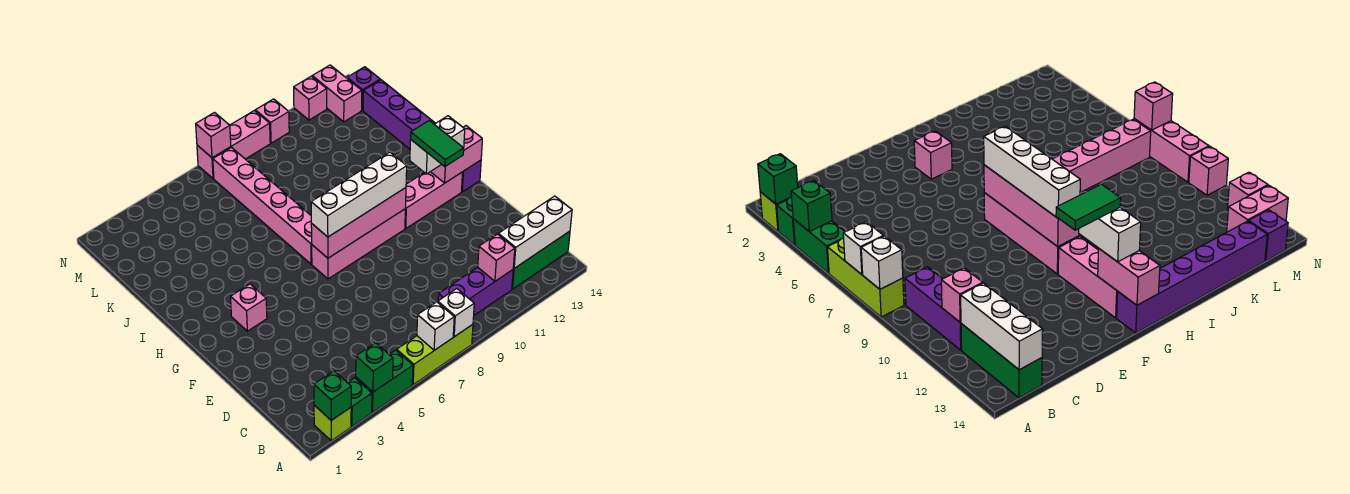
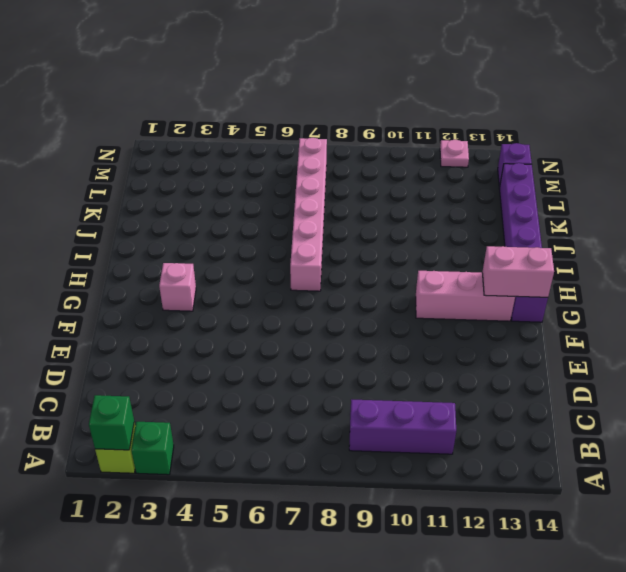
pink plate N12 level 1 -> pink brick N12 level 1
none -> green brick A4:A5 level 1
none -> lime brick A6:A8 level 1
none -> green brick B12:B14 level 1

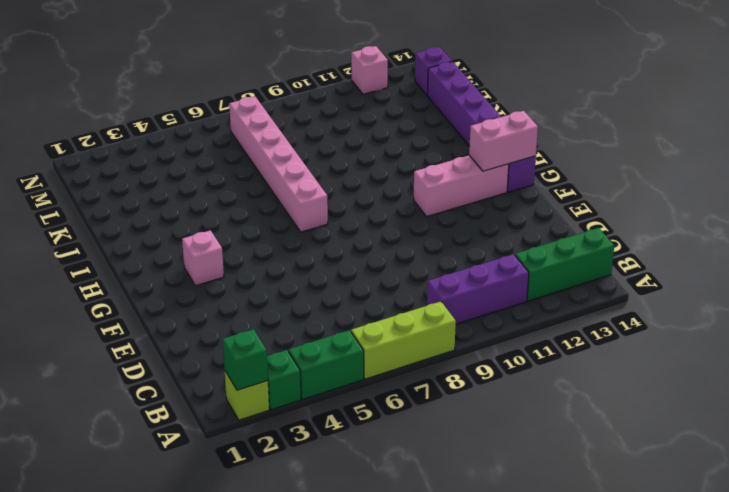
none -> pink brick G7:G10 level 1
none -> pink brick M13:N13 level 1
none -> pink brick N7:N9 level 1

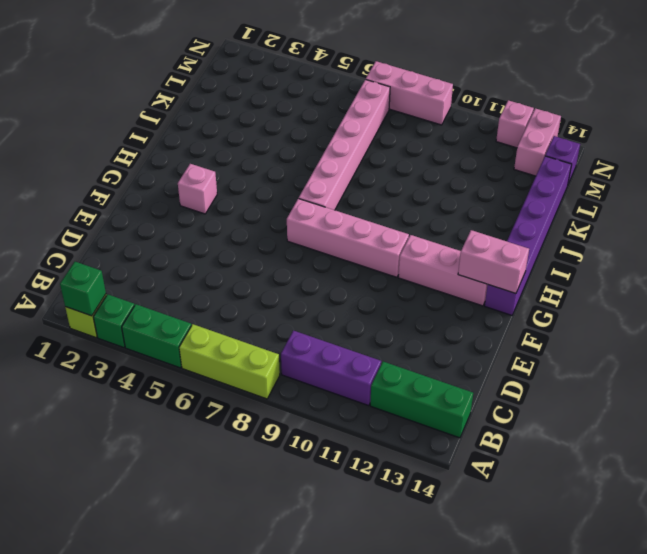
none -> pink brick N10 level 1
none -> green brick A4 level 2
none -> white brick A7 level 2

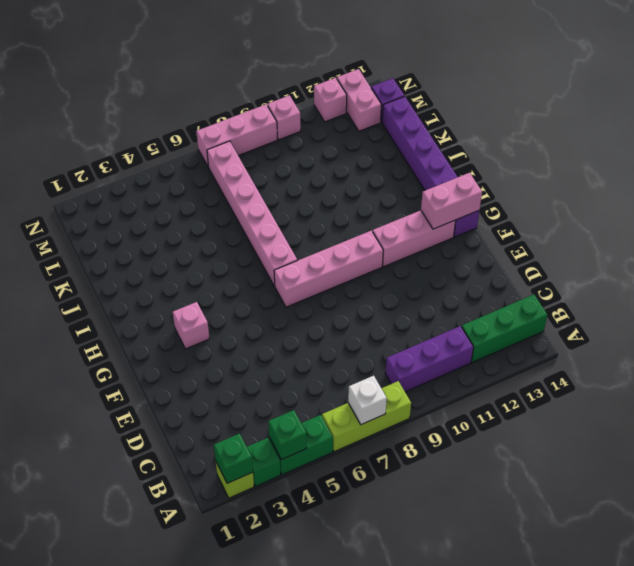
none -> white brick A8 level 2
none -> pink brick B11 level 2
none -> white brick B12:B14 level 2

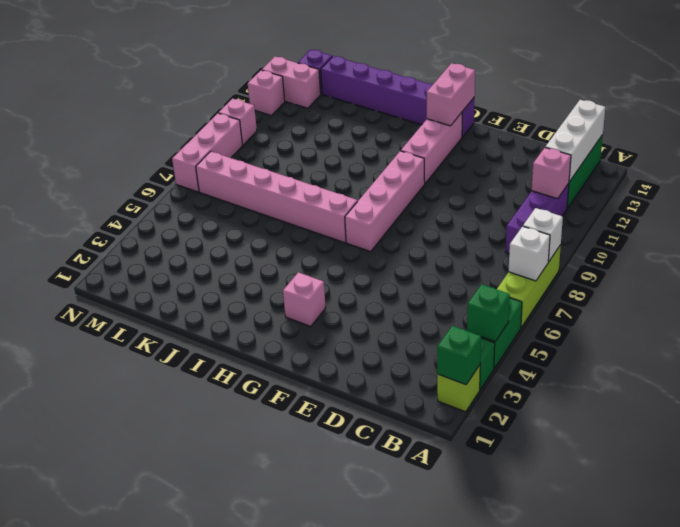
none -> pink brick G7:G10 level 2
none -> pink brick N7 level 2
none -> white brick G7:G10 level 3

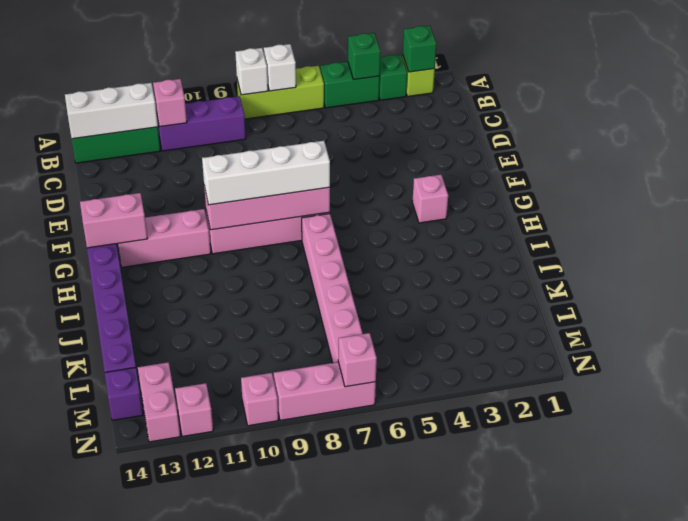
none -> white brick G12:G13 level 3
none -> green tile F12:G12 level 4

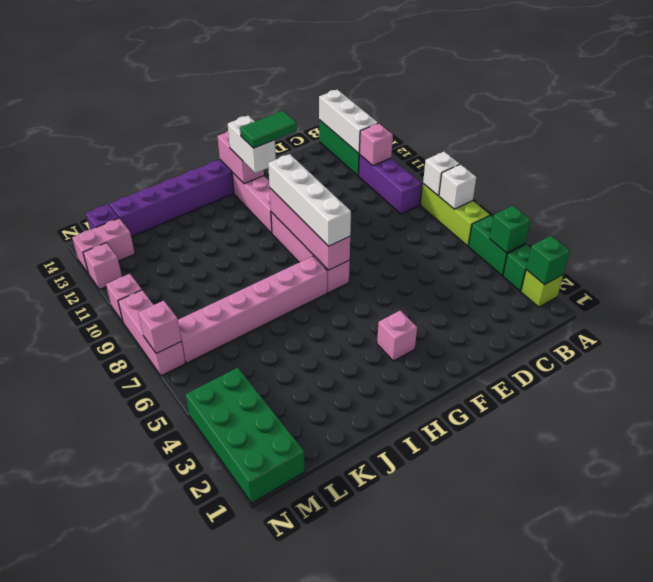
green brick M1:N4 level 1 -> none

